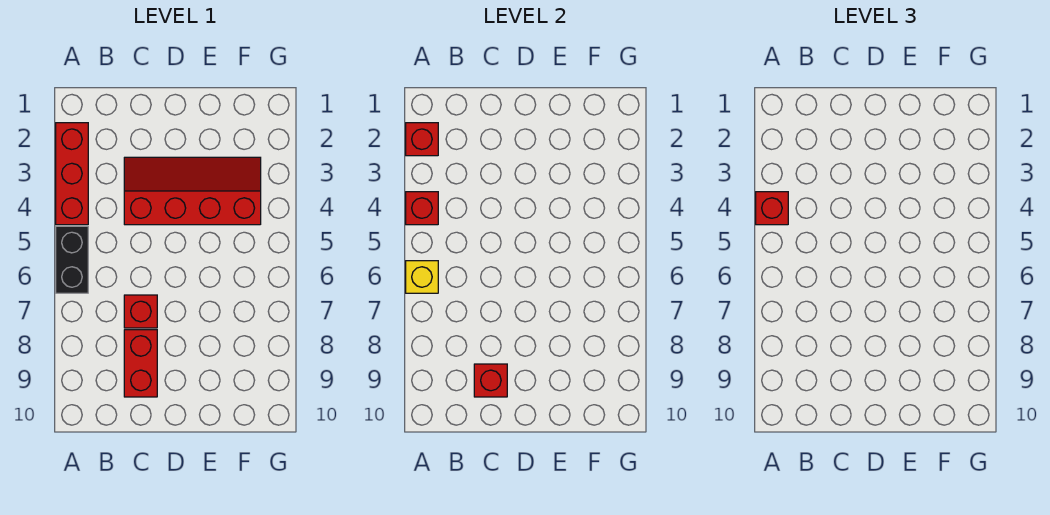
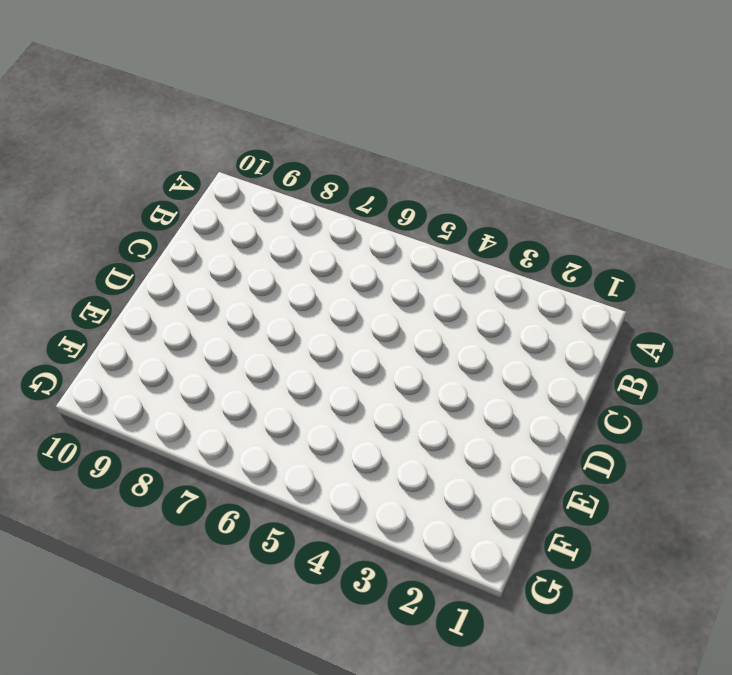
none -> red brick A2:A4 level 1
none -> black brick A5:A6 level 1

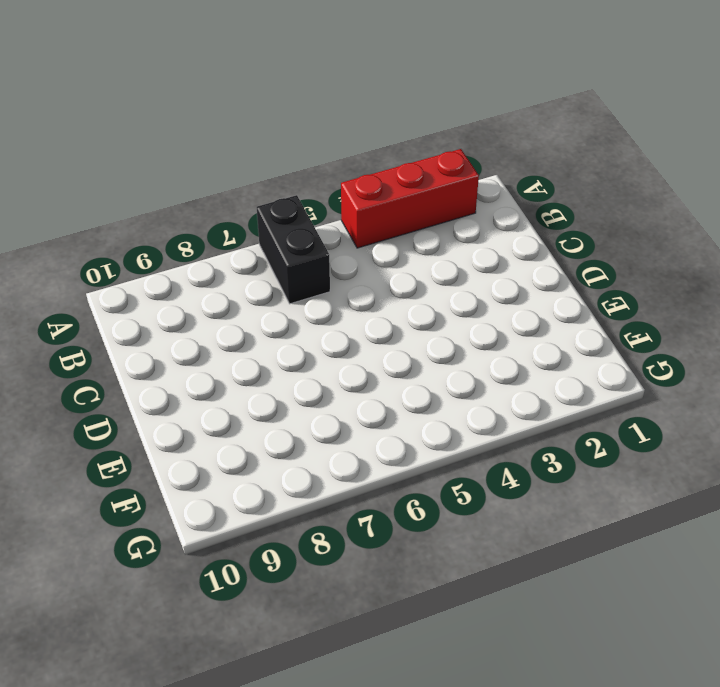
black brick A6:B6 level 1 -> black brick A5:A6 level 1
none -> red slope C3:F4 level 1 top 4
none -> red brick C7 level 1

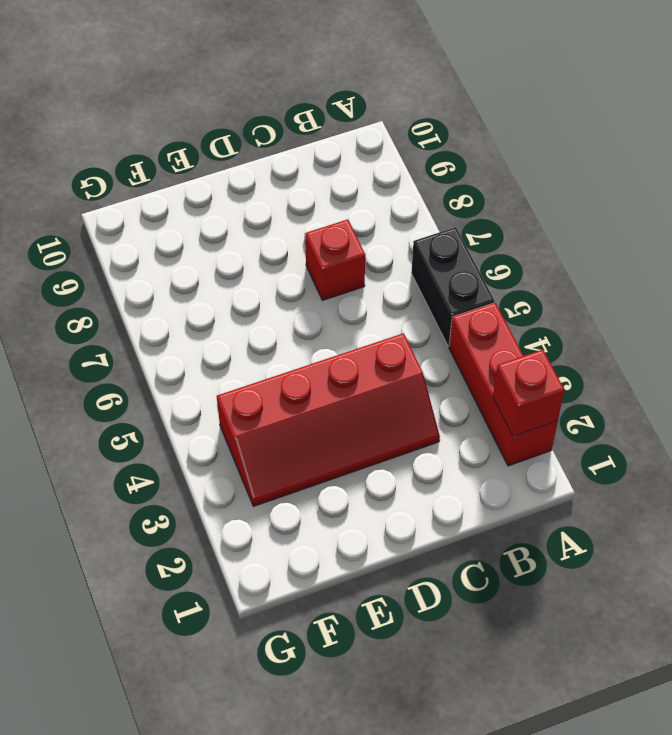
none -> red brick C8:C9 level 1
none -> red brick A4 level 2

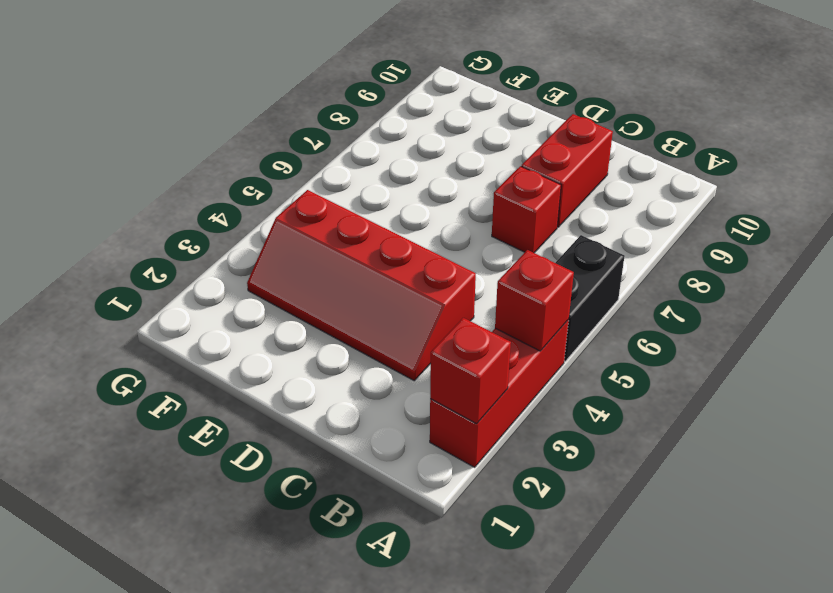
none -> yellow brick A6 level 2
none -> red brick C9 level 2

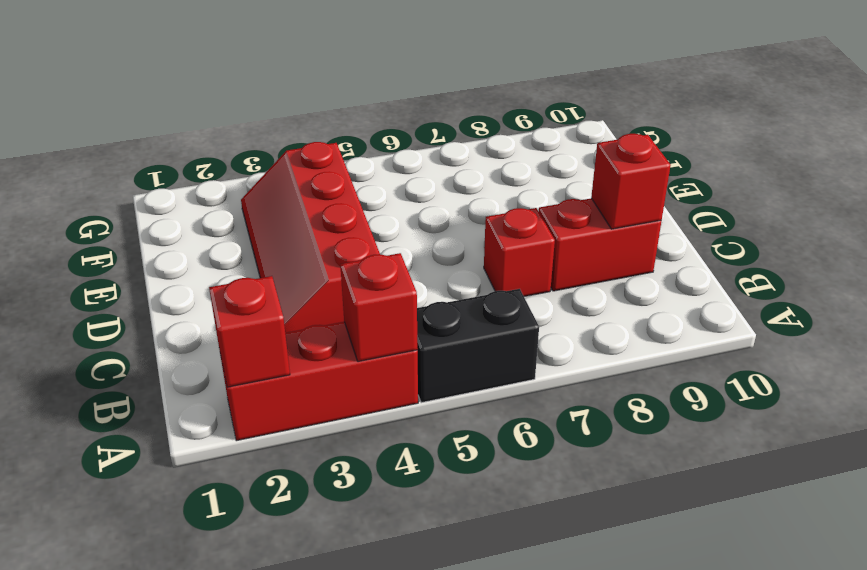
none -> yellow brick A6 level 2
none -> red brick A4 level 3

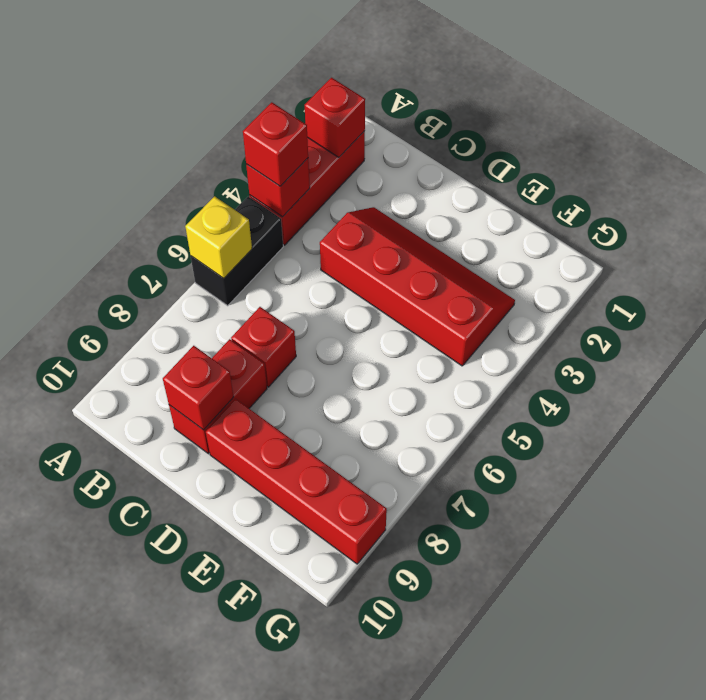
red brick D9:G9 level 1 -> none

